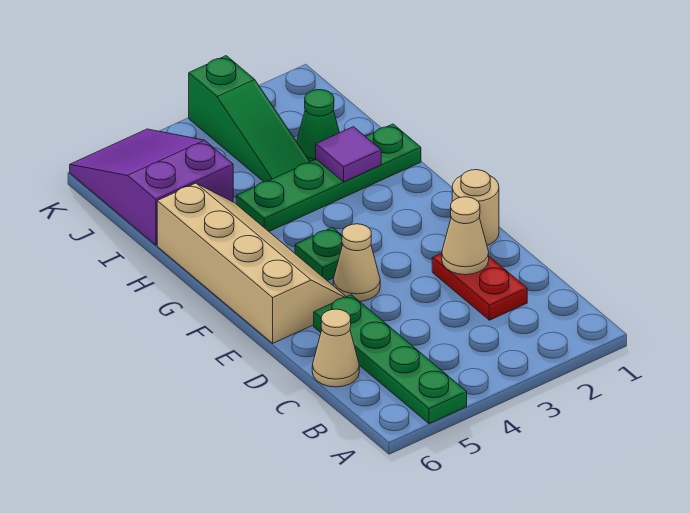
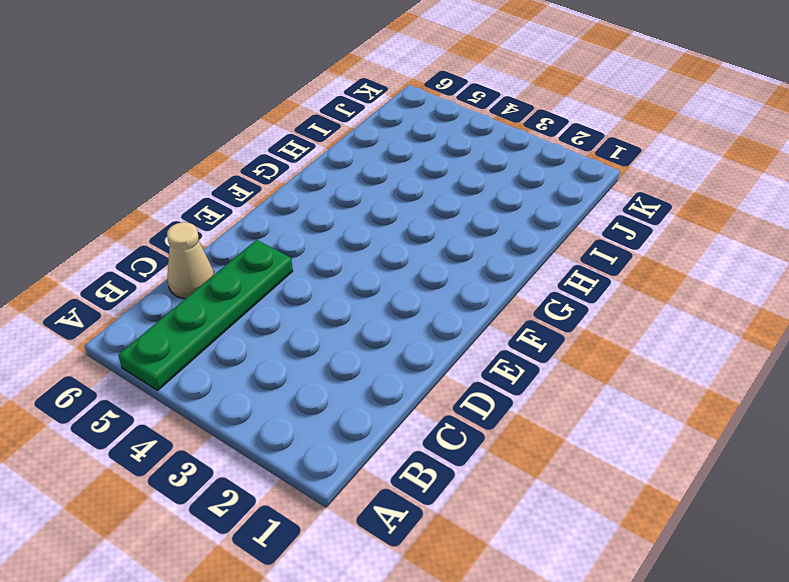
none -> red plate C2:D2 level 1
none -> tan round brick E1 level 1
none -> tan cone E4 level 1

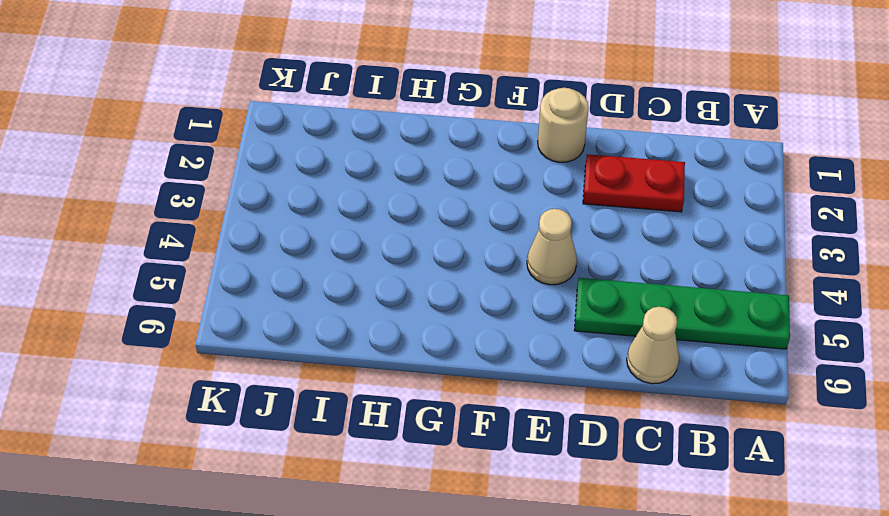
none -> tan slope E5:H6 level 1 top 6
none -> green plate F4 level 1
none -> green plate H1:H4 level 1

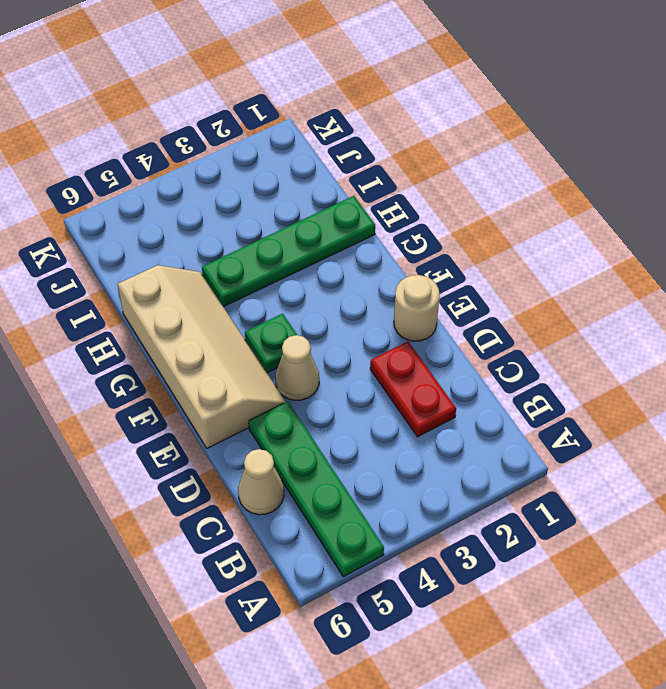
none -> green cone I2 level 1
none -> green slope I3:K3 level 1 top K
none -> purple slope I5:K6 level 1 top I

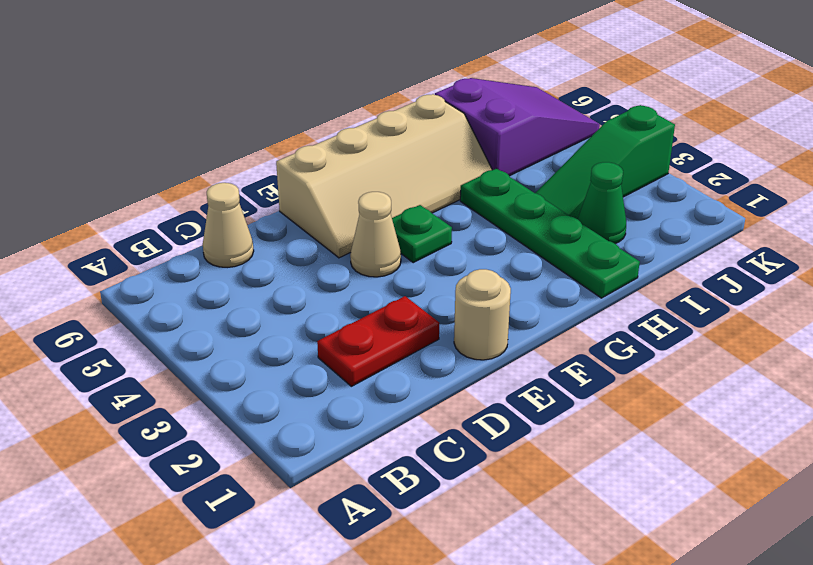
none -> green plate A5:D5 level 1
none -> tan cone D2 level 2
none -> purple tile H2 level 2

